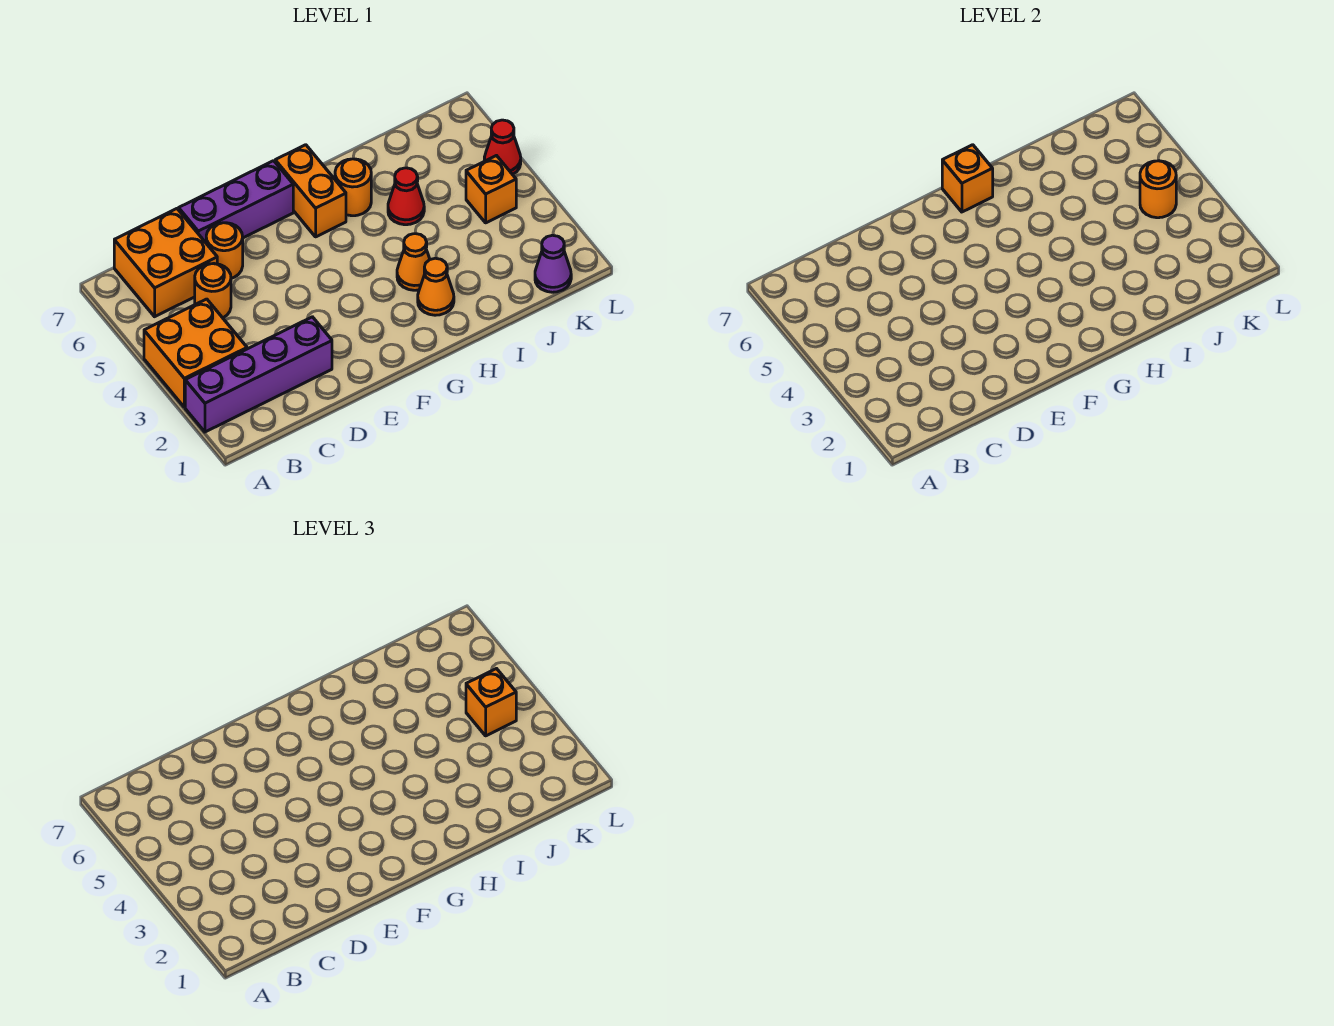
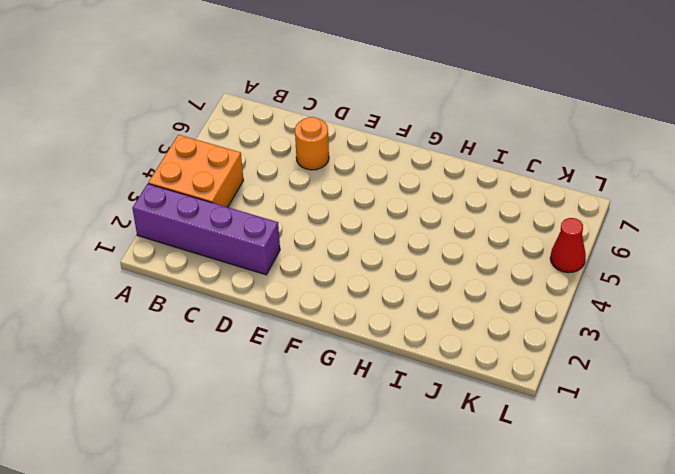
none -> orange brick B6:C7 level 1
none -> orange round brick C5 level 1
none -> purple brick D7:F7 level 1

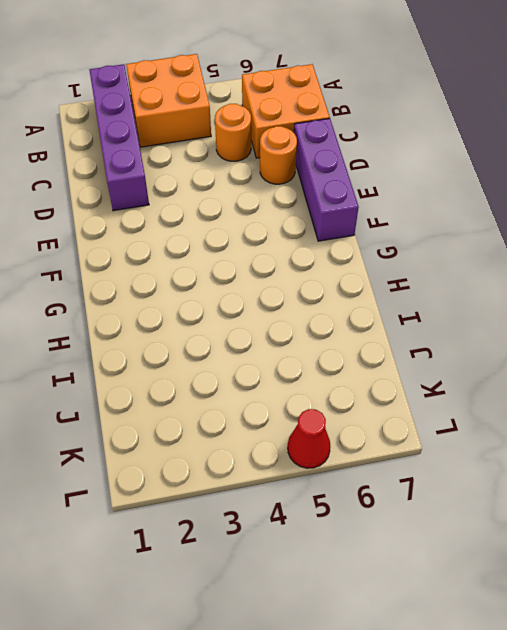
none -> orange brick G6:G7 level 1
none -> orange cone H2 level 1
none -> orange cone H3 level 1

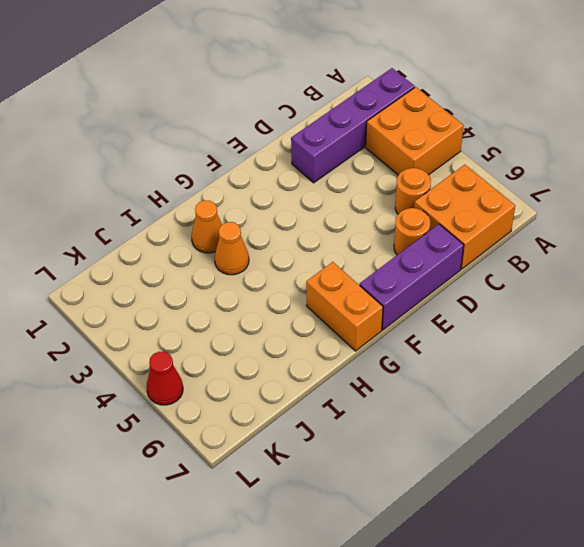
none -> orange round brick H6 level 1
none -> red cone I5 level 1
none -> purple cone K1 level 1

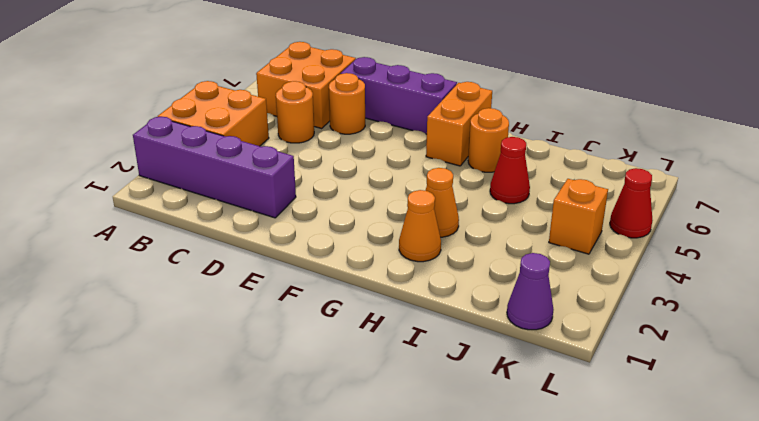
none -> orange brick G7 level 2
none -> orange round brick K4 level 2
none -> orange brick K4 level 3

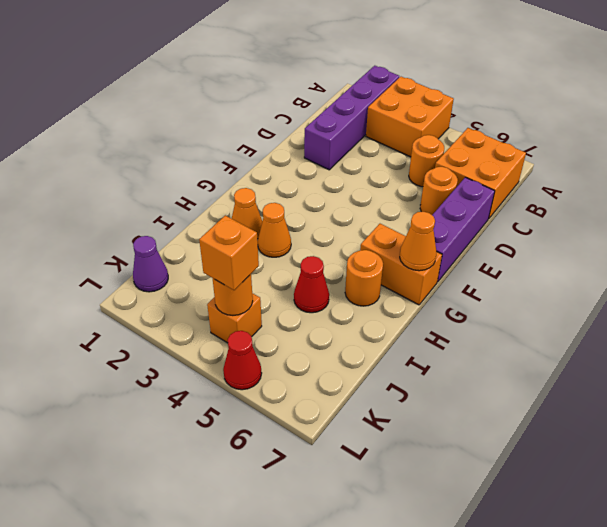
orange cone G7 level 2 -> orange brick G7 level 2

